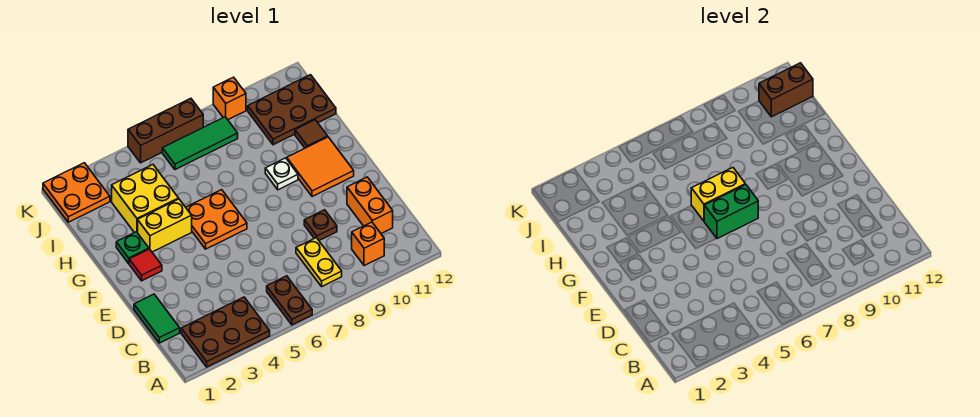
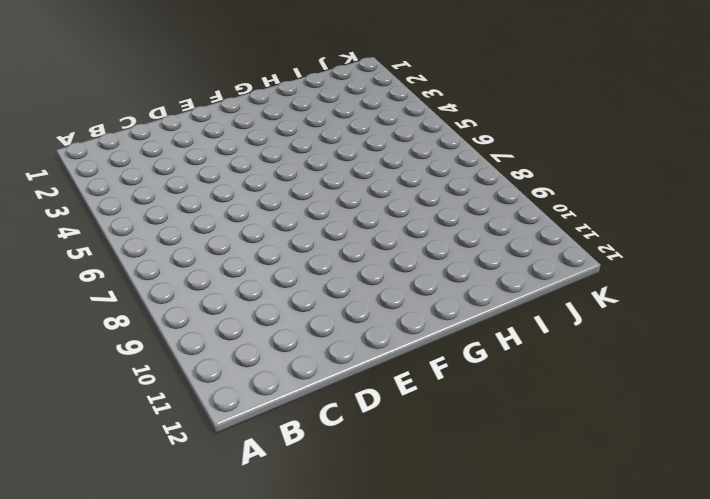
none -> brown plate A2:B4 level 1
none -> brown plate A6:B6 level 1
none -> yellow plate B8:C8 level 1

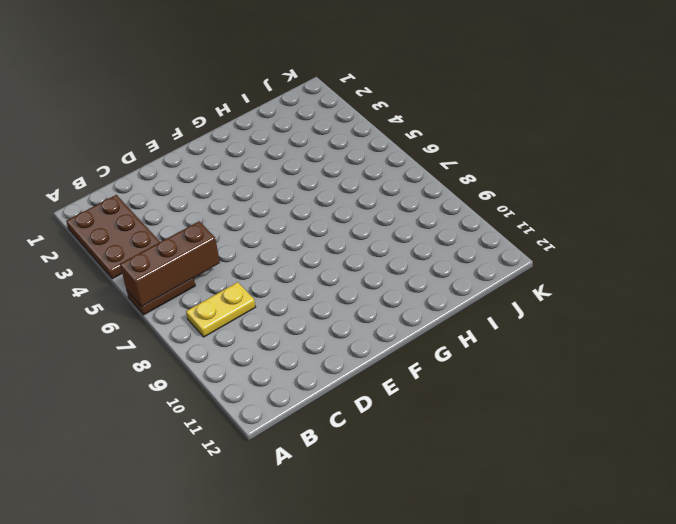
brown brick A6:C6 level 2 -> brown brick K5:K7 level 1
none -> orange brick B10 level 1
none -> green tile C1:D1 level 1
none -> orange brick C11:D11 level 1

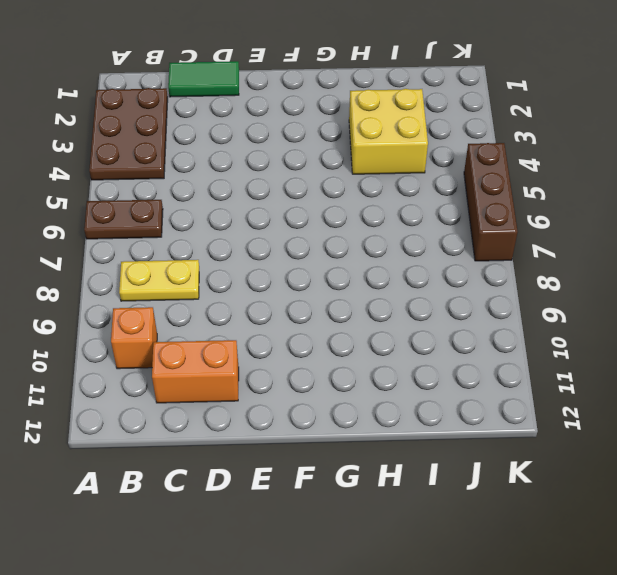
none -> brown plate D9 level 1
none -> red tile F2 level 1
none -> orange plate F5:G6 level 1

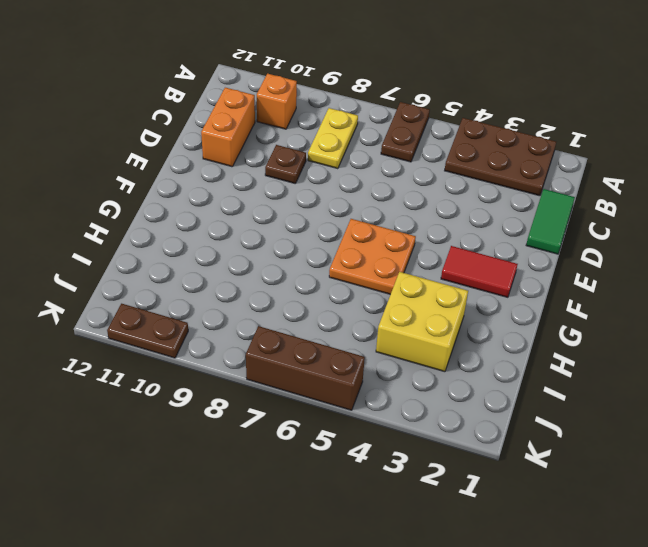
red tile F2:F3 level 1 -> red tile F2 level 1
brown plate K10:K11 level 1 -> none
none -> orange tile F10:G11 level 1
none -> green plate G2 level 1
none -> yellow brick G3:G4 level 1

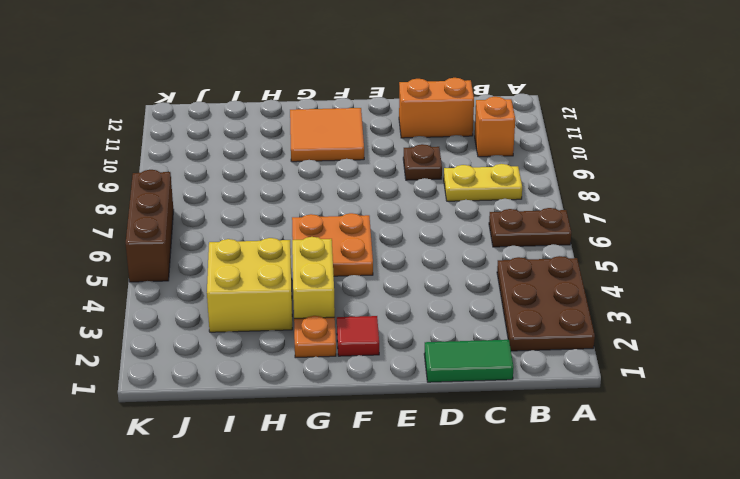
orange plate G2 level 1 -> green plate G2 level 1
none -> white plate G9 level 1
none -> brown tile H11 level 1
none -> brown plate I10:J12 level 1

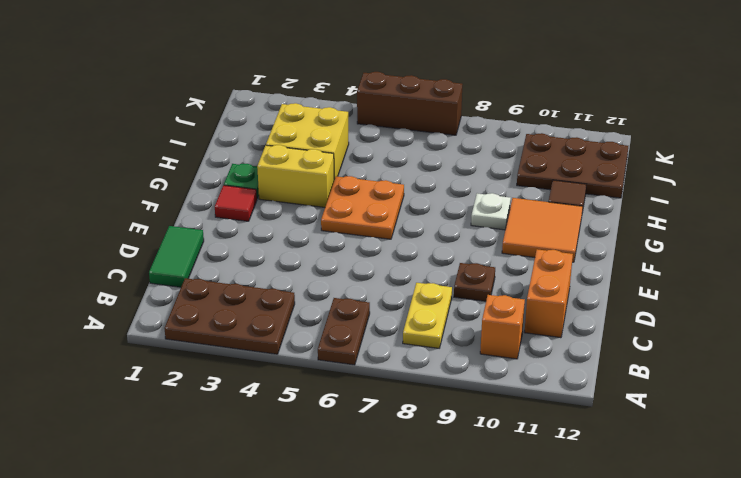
none -> orange plate J1:K2 level 1
none -> green tile J6:J8 level 1
none -> orange brick K9 level 1

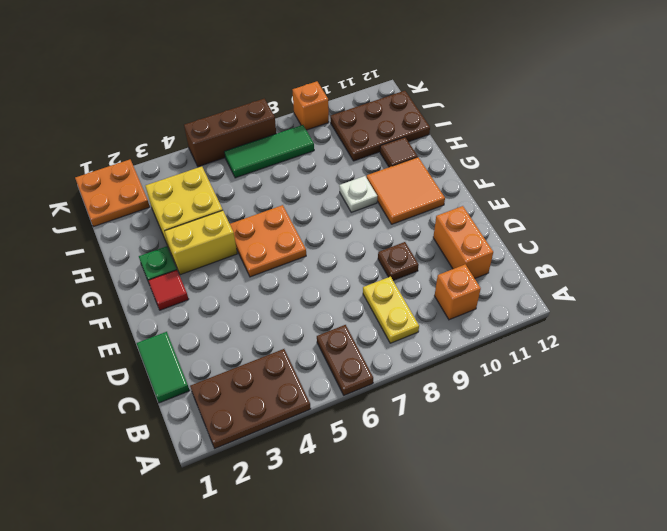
none -> green brick F6:F7 level 2
none -> yellow brick G6:G7 level 2
none -> brown brick J11:J12 level 2

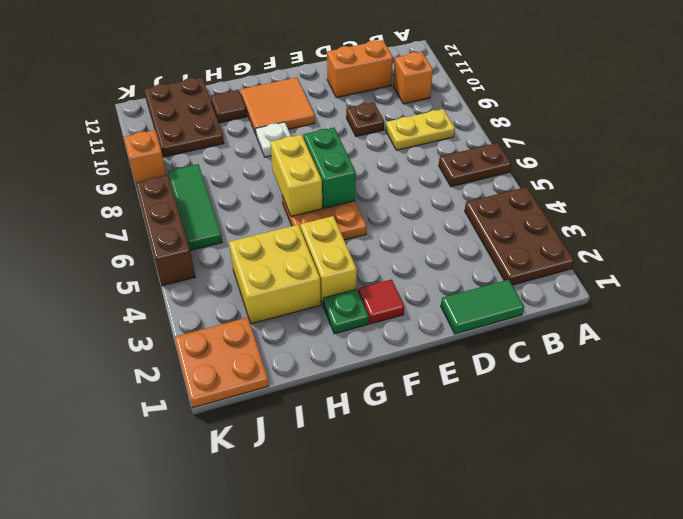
none -> brown brick J11:J12 level 2

